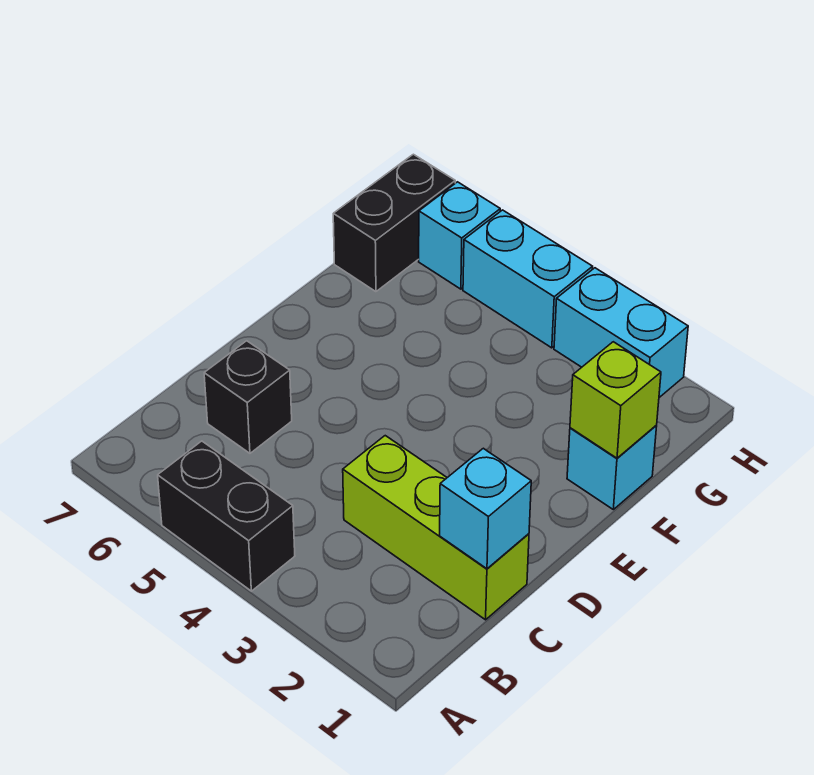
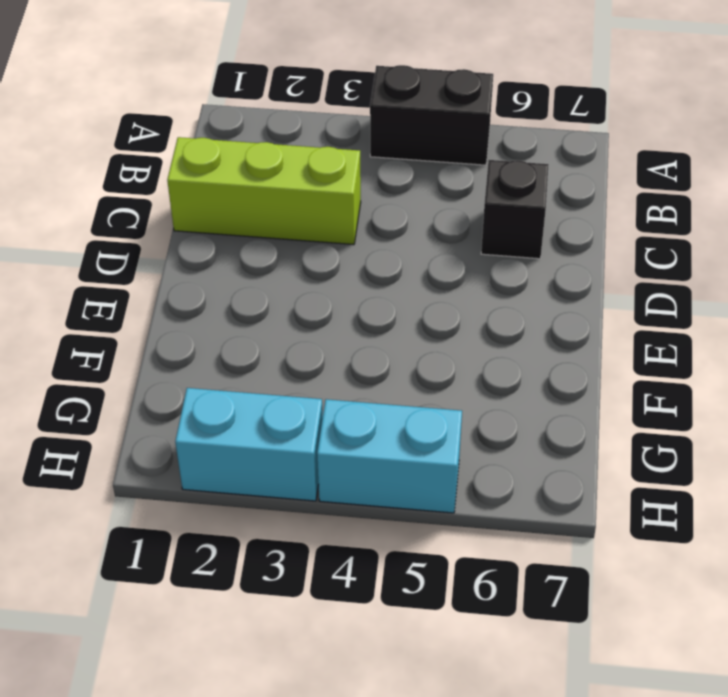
none -> cyan brick F1 level 1
none -> black brick G7:H7 level 1

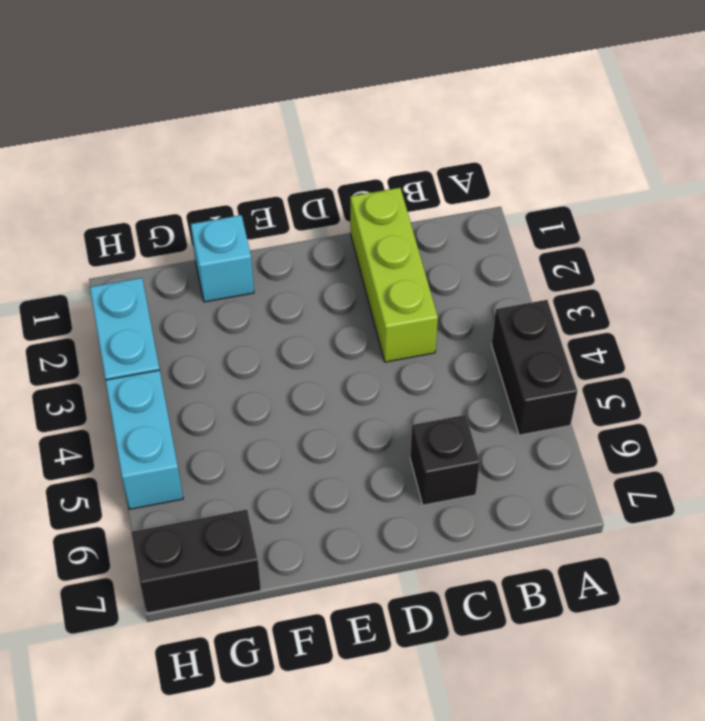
none -> cyan brick H6 level 1
none -> cyan brick C1 level 2

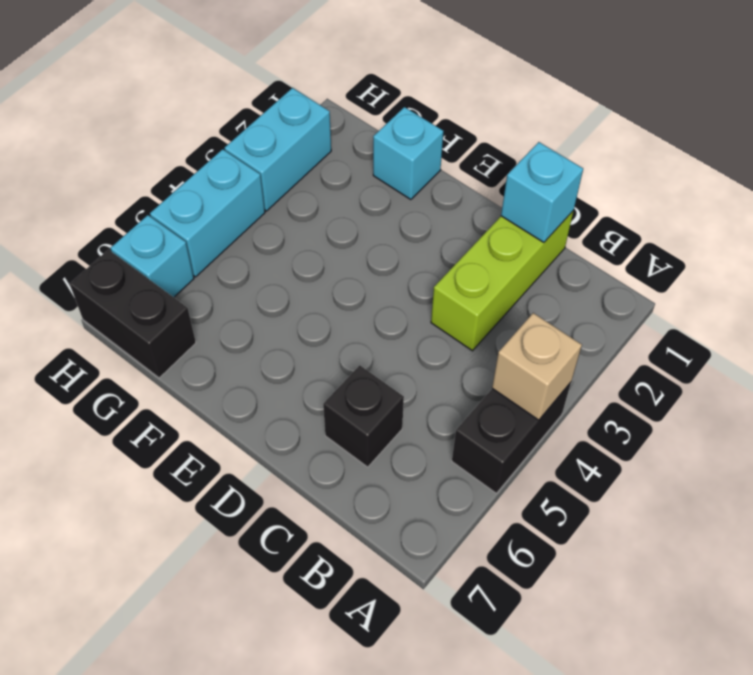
tan brick A4 level 2 -> none
none -> lime brick F1 level 2

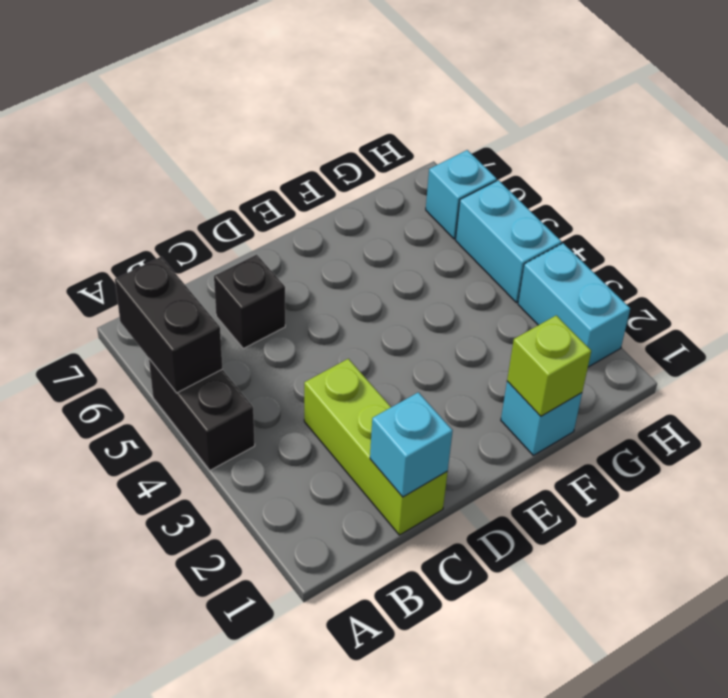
black brick A5:A6 level 2 -> black brick G7:H7 level 1

